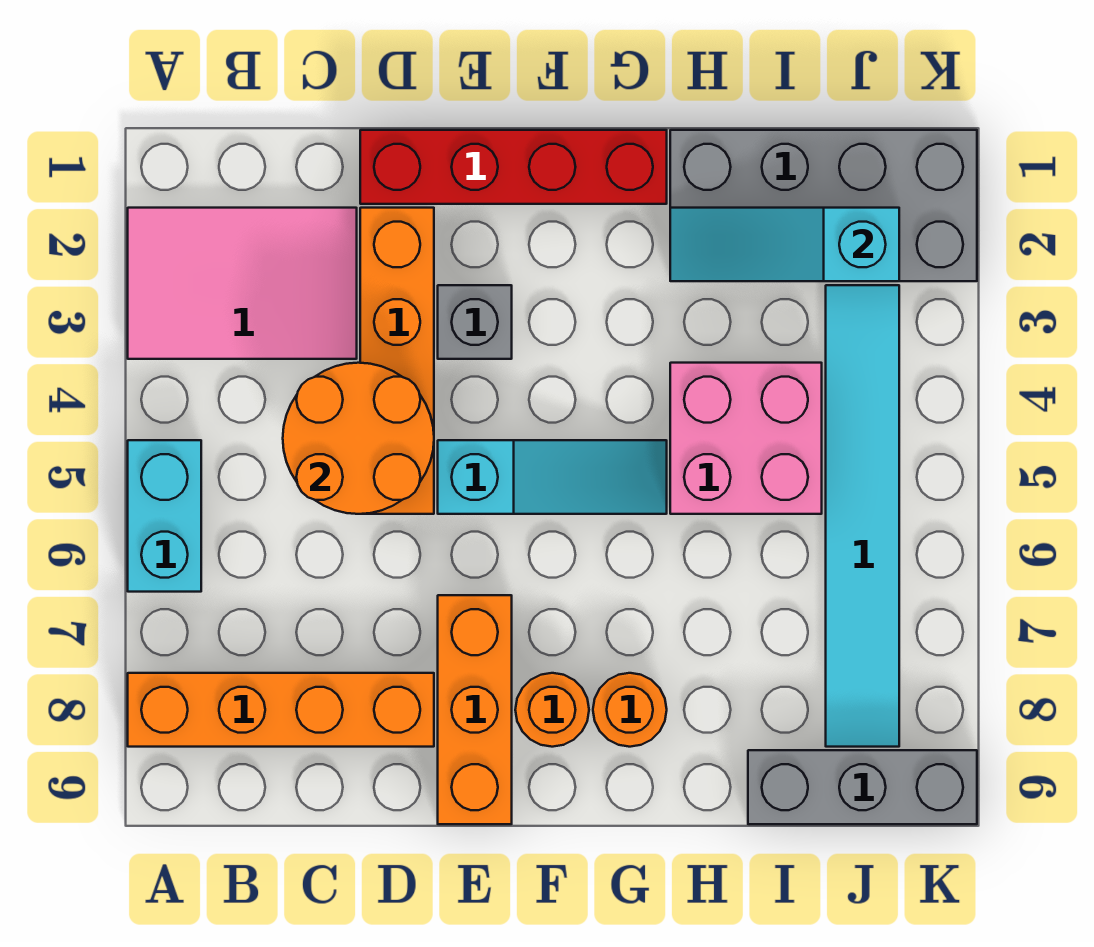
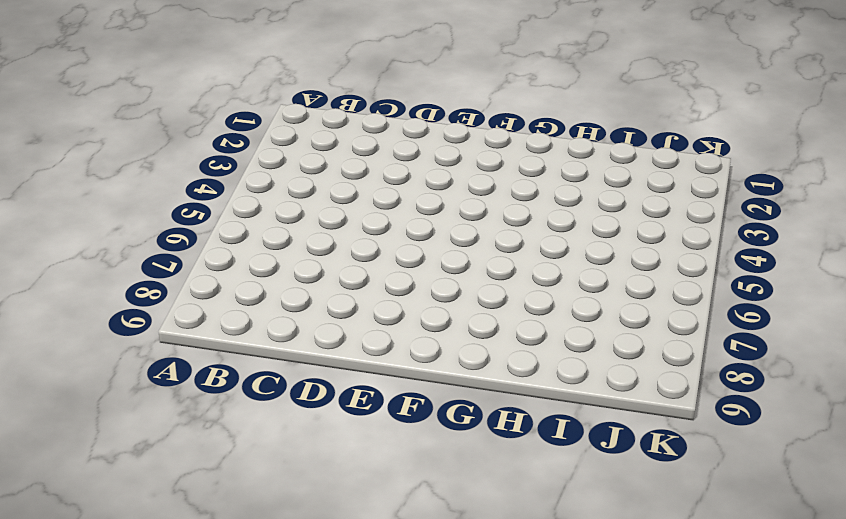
none -> pink tile A2:C3 level 1
none -> cyan brick A5:A6 level 1
none -> orange brick A8:D8 level 1

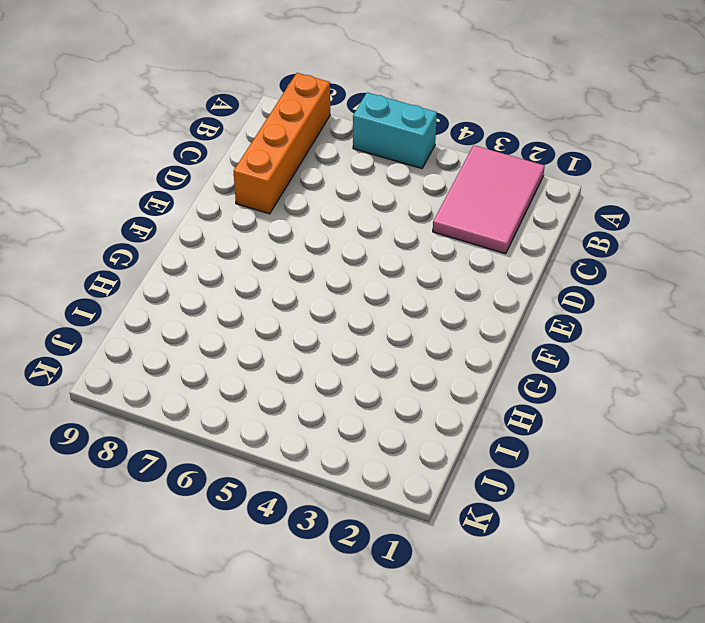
none -> red brick D1:G1 level 1
none -> orange brick D2:D5 level 1
none -> grey brick E3 level 1

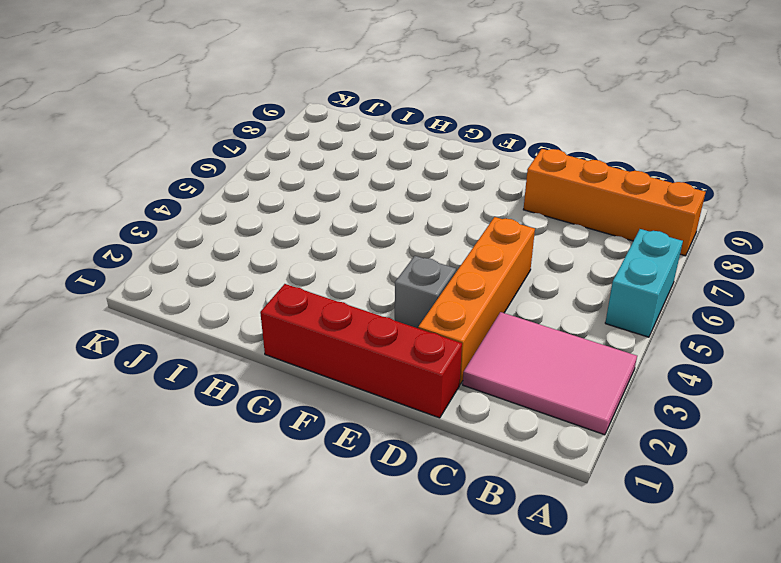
none -> cyan slope E5:G5 level 1 top E
none -> orange brick E7:E9 level 1
none -> orange round brick F8 level 1

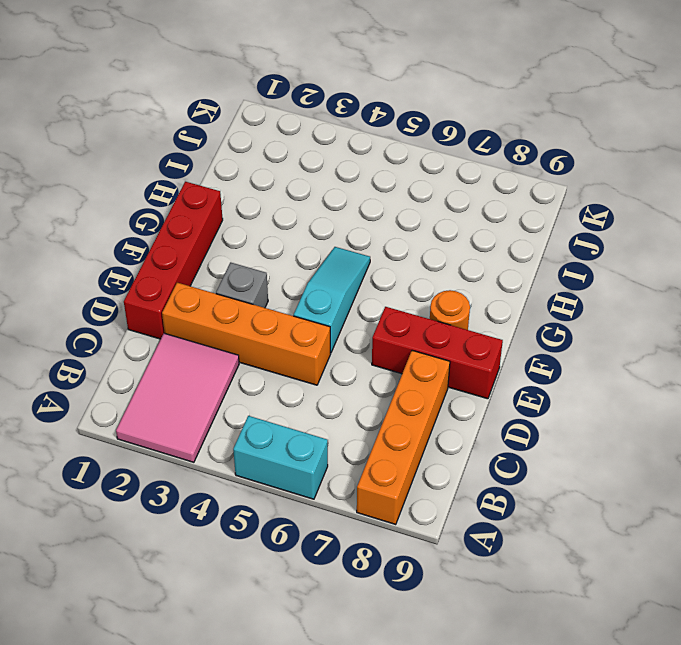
red brick E7:E9 level 1 -> orange brick E7:E9 level 1
none -> orange round brick G8 level 1
none -> grey brick H1:K2 level 1
none -> pink brick H4:I5 level 1

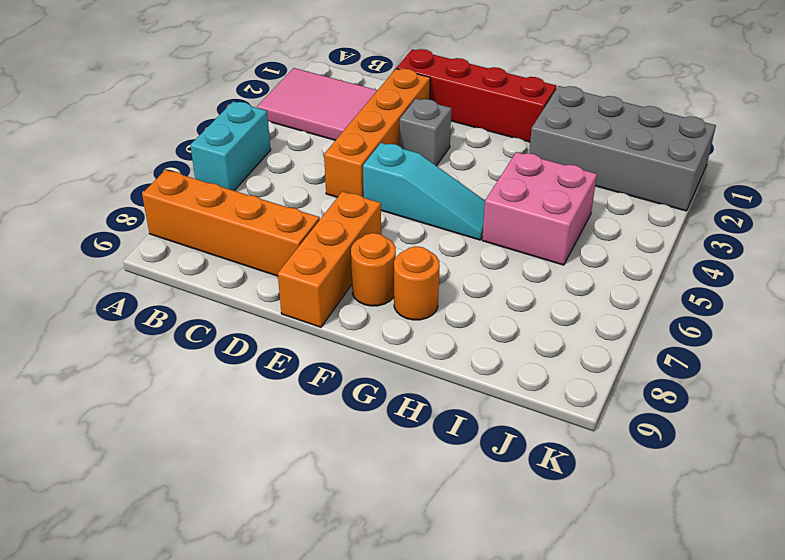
none -> grey brick I9:K9 level 1
none -> cyan tile J3:J8 level 1
none -> orange round brick C4:D5 level 2

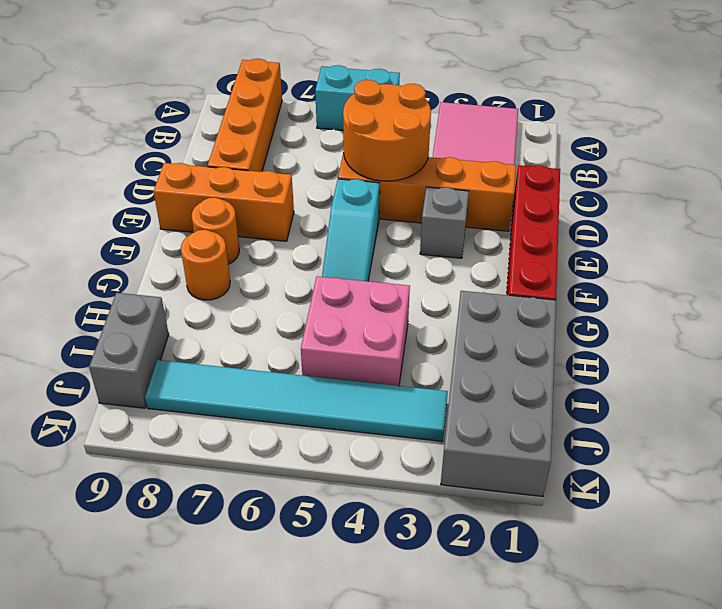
grey brick I9:J9 level 1 -> grey brick I9:K9 level 1
none -> cyan slope H2:J2 level 2 top J

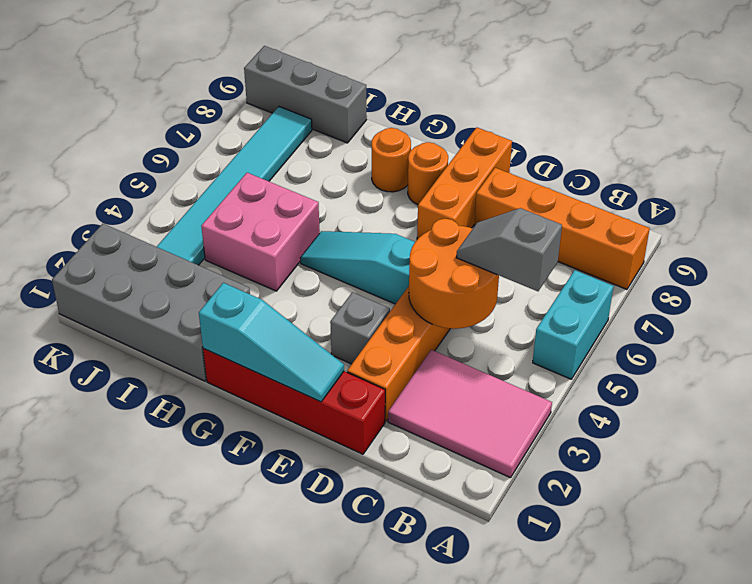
grey slope B5:C5 level 3 top B -> none
cyan slope E1:G1 level 2 top G -> cyan slope H2:J2 level 2 top J

